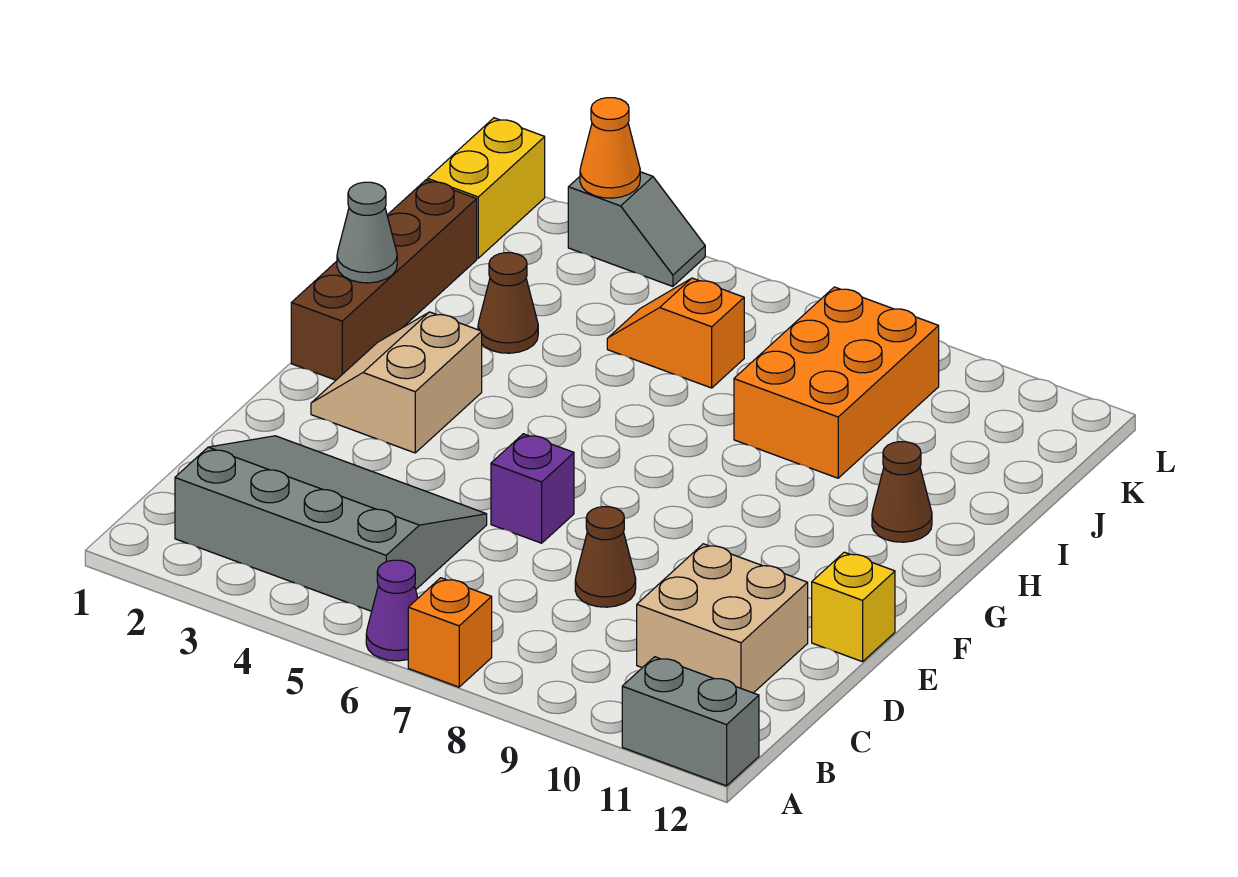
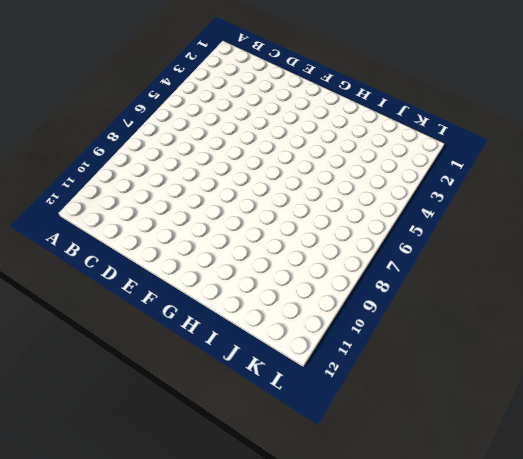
none -> purple cone A6 level 1
none -> orange brick A7 level 1
none -> grey brick A11:A12 level 1

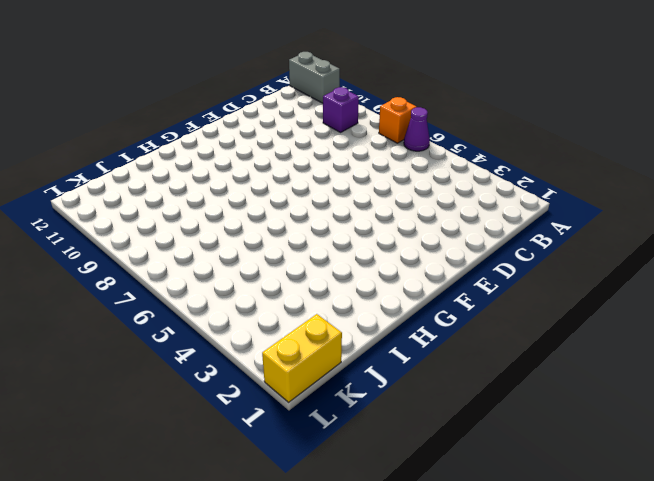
purple brick B9 level 1 -> purple brick E6 level 1
none -> grey slope B2:D5 level 1 top B
none -> tan brick C10:D11 level 1
none -> brown cone D8 level 1

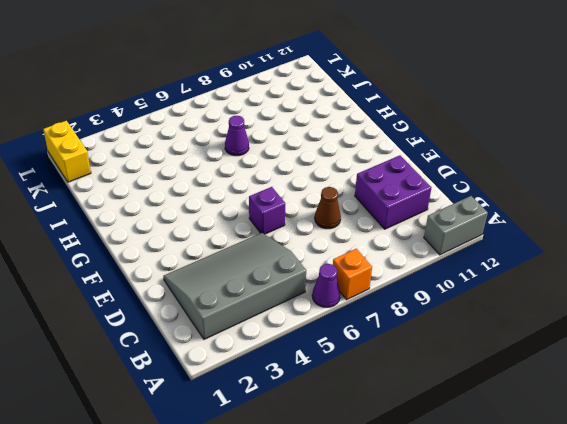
purple brick C10:D11 level 1 -> tan brick C10:D11 level 1
purple cone I7 level 1 -> none
none -> yellow brick E12 level 1
none -> tan slope F2:G3 level 1 top 3
none -> brown brick G1:J1 level 1

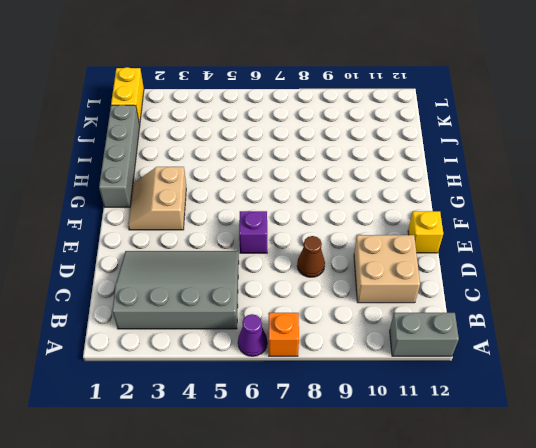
grey brick G1:J1 level 1 -> brown brick G1:J1 level 1
none -> brown cone H11 level 1
none -> brown cone I3 level 1
none -> orange brick I8:K9 level 1

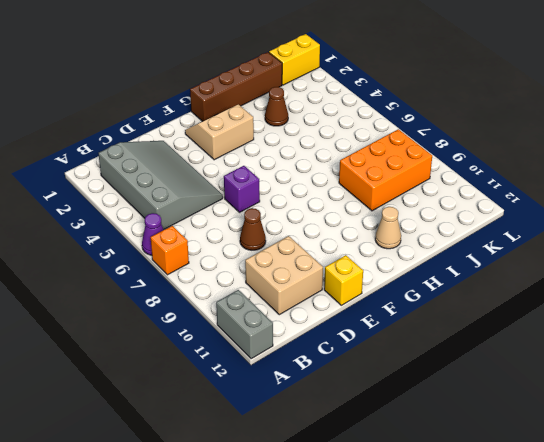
tan cone H11 level 1 -> brown cone H11 level 1
none -> orange slope J5:J6 level 1 top 6
none -> grey slope L3:L4 level 1 top 3
none -> grey cone H1 level 2

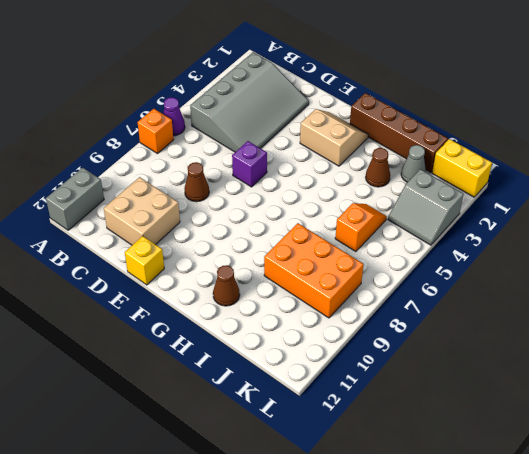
grey cone J2 level 1 -> grey cone H1 level 2
grey slope K3:L4 level 1 top 3 -> grey slope L3:L4 level 1 top 3
none -> orange cone L3 level 2

